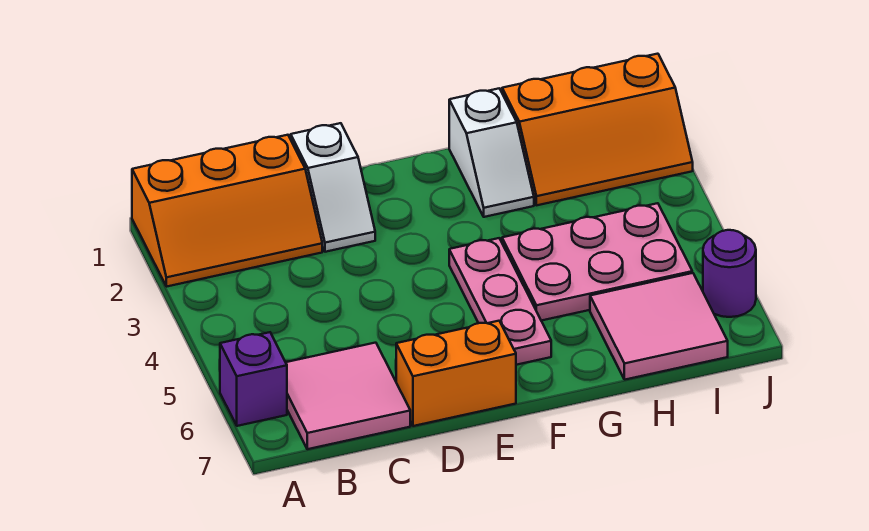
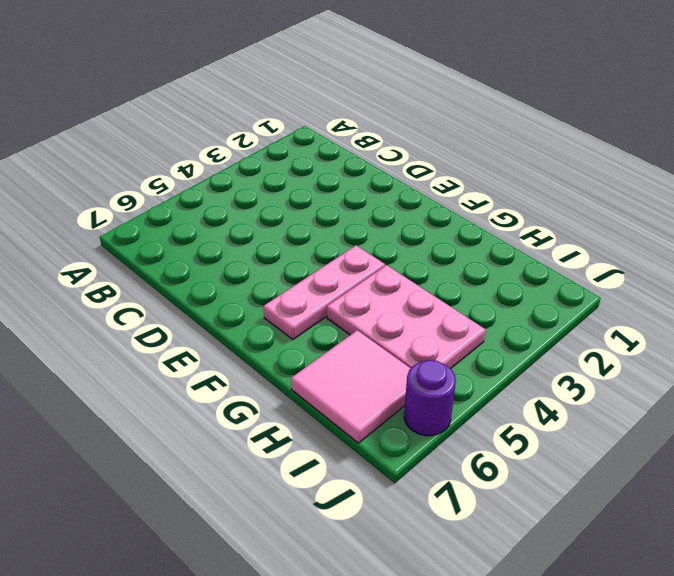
none -> orange slope A1:C2 level 1 top 1
none -> purple brick A6 level 1

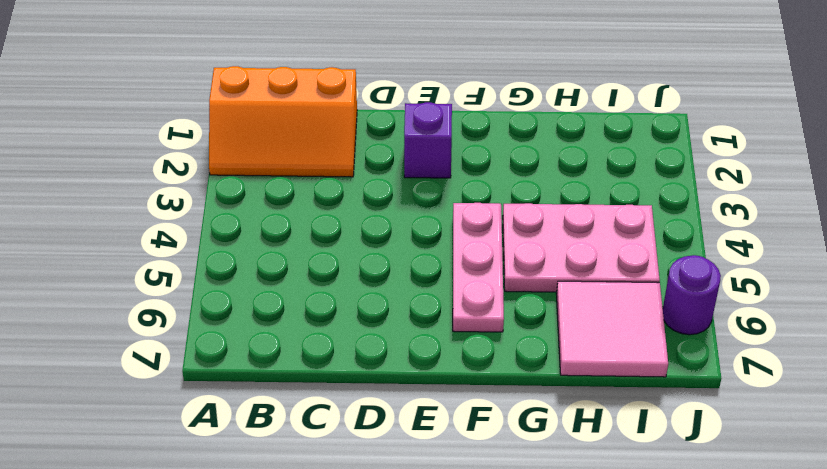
purple brick E2 level 1 -> purple brick A6 level 1
none -> pink tile B6:C7 level 1
none -> white slope D1:D2 level 1 top 1

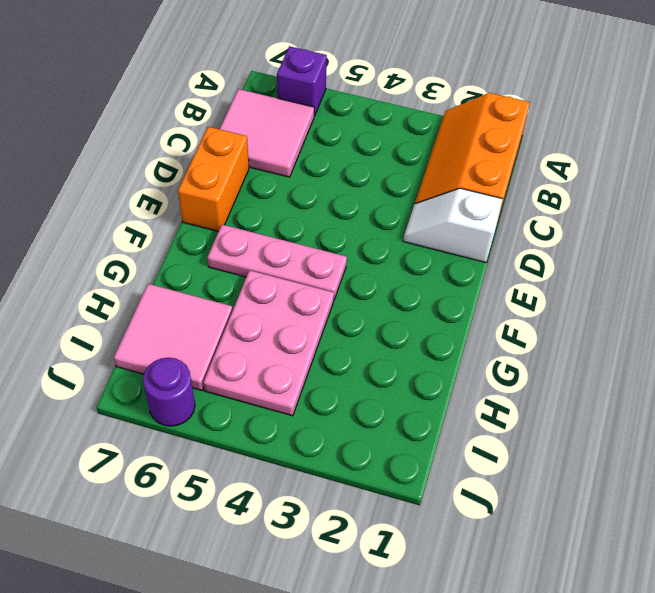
none -> white slope G1:G2 level 1 top 1
none -> orange slope H1:J2 level 1 top 1

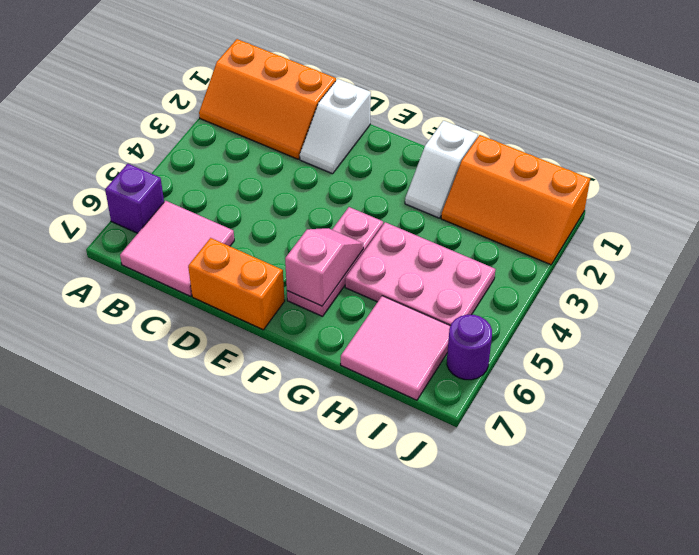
pink slope F5:F6 level 2 top 6 -> none

